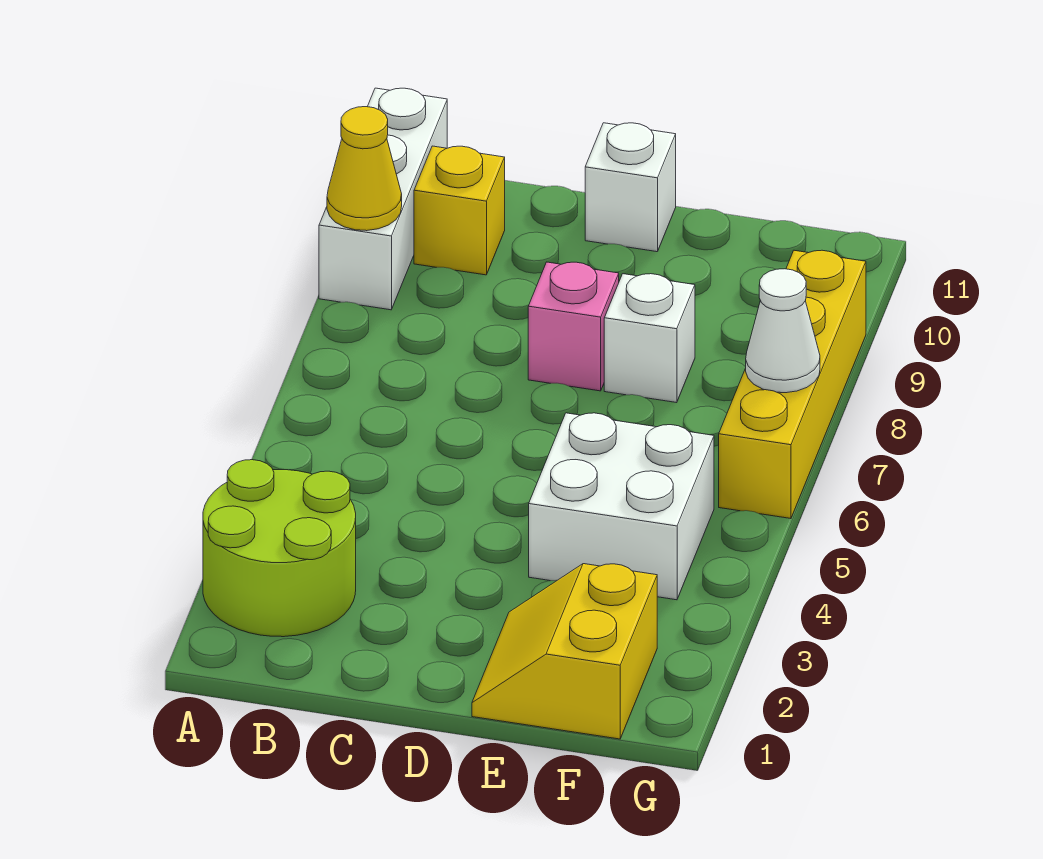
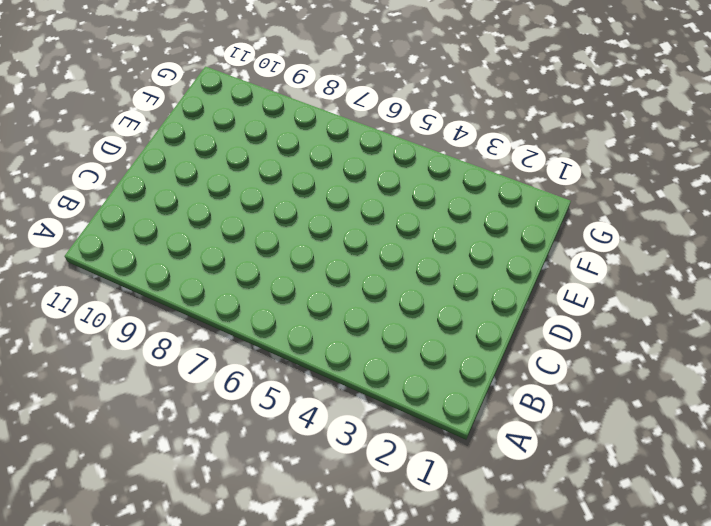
none -> lime round brick A2:B3 level 1
none -> white brick A9:A11 level 1

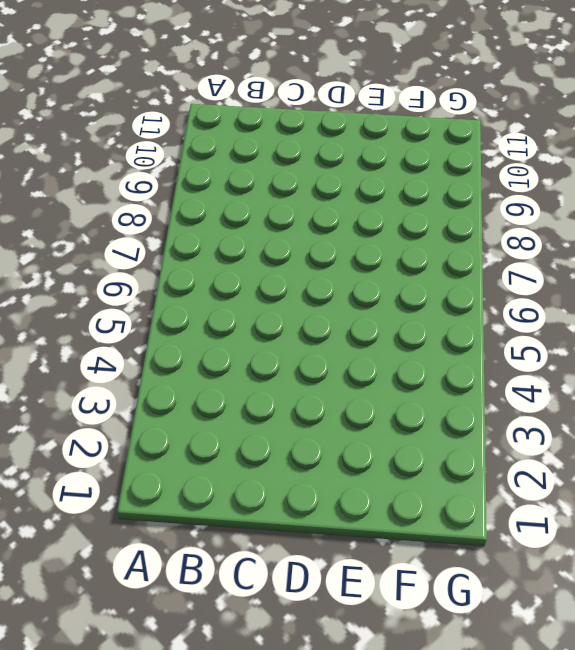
none -> lime round brick A2:B3 level 1
none -> white brick A9:A11 level 1

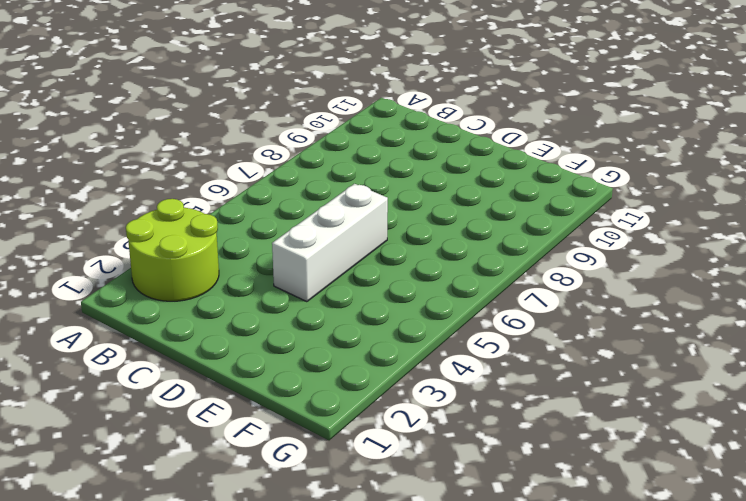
white brick D4:D6 level 1 -> white brick A9:A11 level 1
none -> yellow brick B10 level 1
none -> pink brick D8 level 1

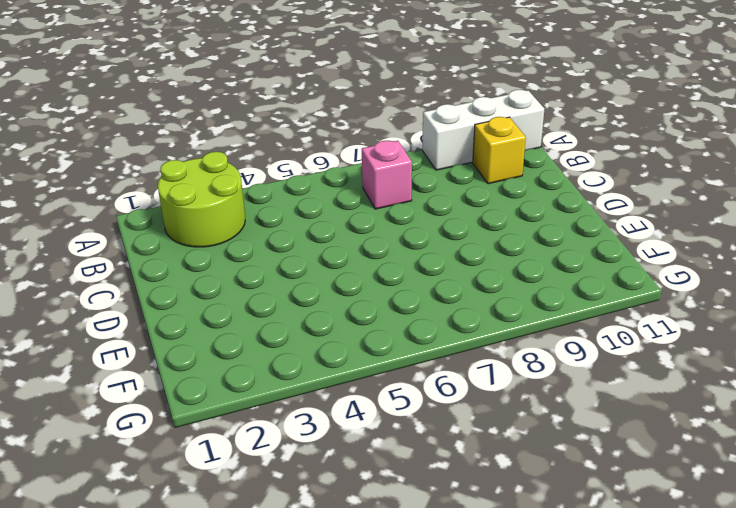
pink brick B7 level 1 -> pink brick D8 level 1
none -> white brick D11 level 1
none -> yellow slope E1:F2 level 1 top F

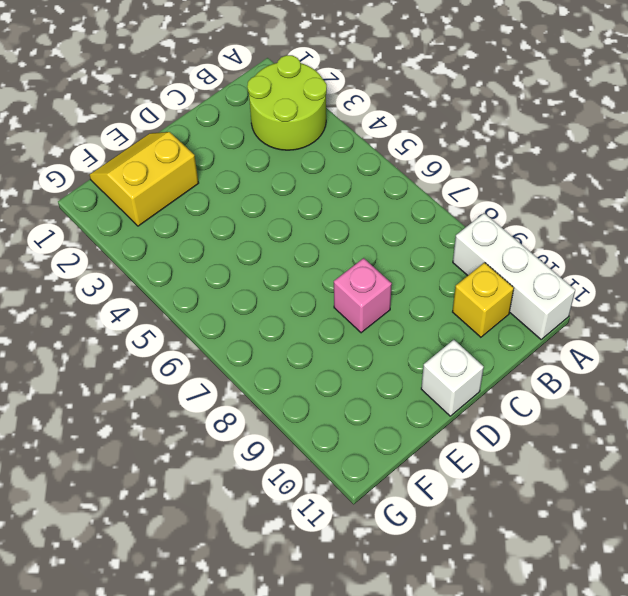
yellow slope E1:F2 level 1 top 2 -> yellow slope E1:F2 level 1 top F
none -> white brick E4:F5 level 1
none -> white brick E8 level 1

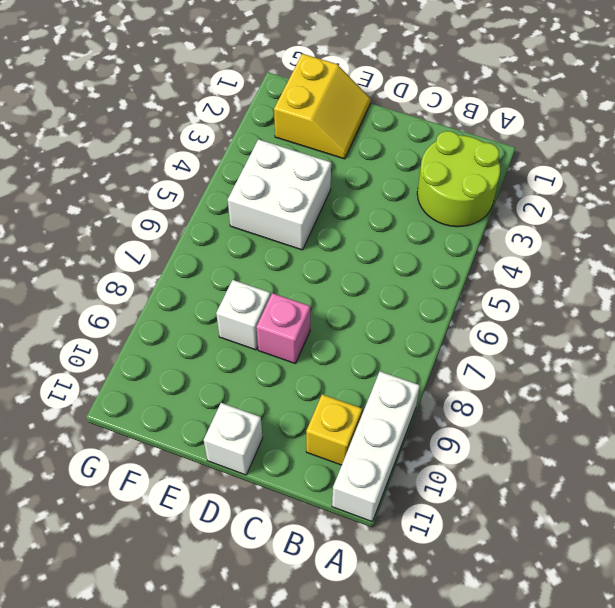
none -> yellow brick G6:G9 level 1
none -> yellow cone A9 level 2

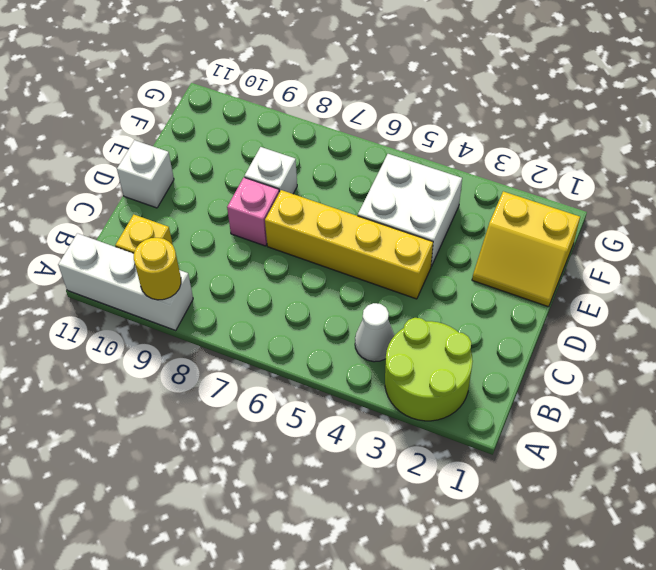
yellow round brick A9 level 2 -> yellow cone A9 level 2
white cone B4 level 1 -> white cone G7 level 2
yellow brick D4:D7 level 1 -> yellow brick G6:G9 level 1

